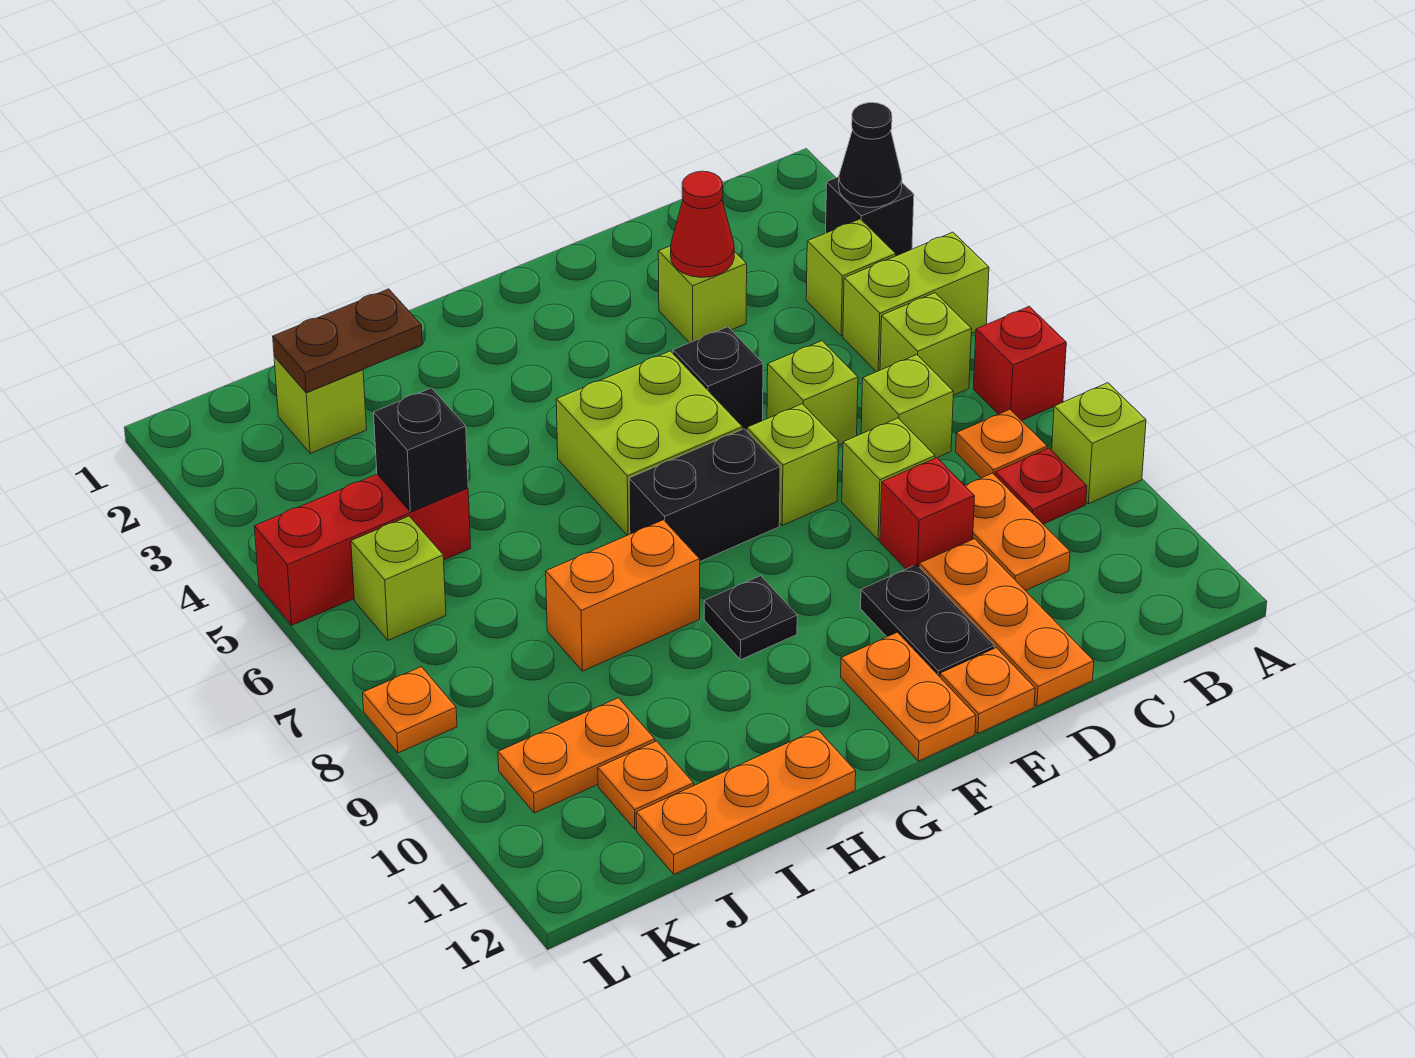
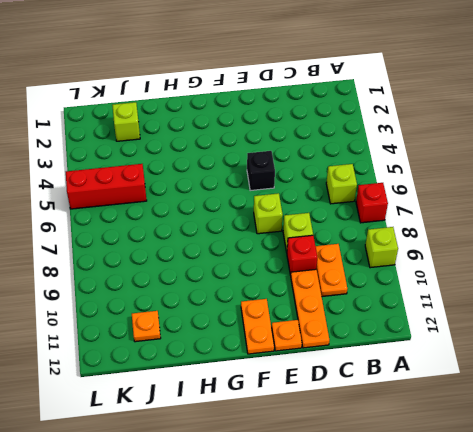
none -> black brick A3 level 1
none -> lime brick A5:B5 level 1
none -> lime brick B4 level 1
none -> orange plate B8 level 1

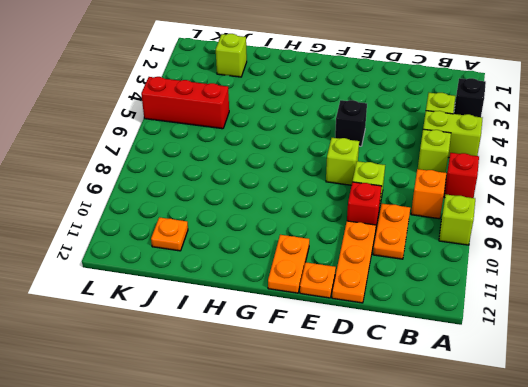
orange brick B8 level 1 -> orange plate B8 level 1
none -> red plate B9 level 1
none -> lime brick C7 level 1
none -> lime brick D3 level 1
none -> lime brick D6 level 1

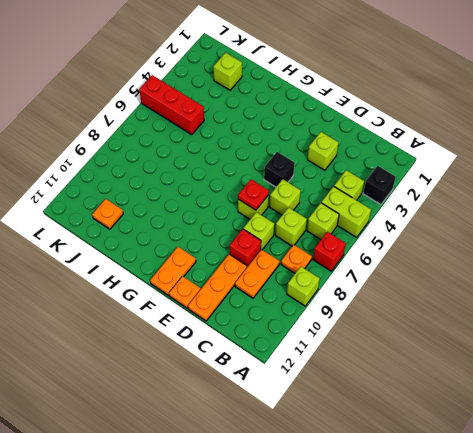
red plate E7 level 2 -> red plate B9 level 1
none -> black plate E10:E11 level 1
none -> lime brick F5:G6 level 1
none -> black brick F7:G7 level 1
none -> black plate G9 level 1

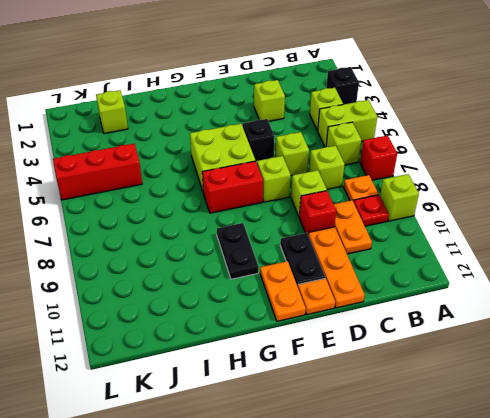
red brick F7:G7 level 1 -> black brick F7:G7 level 1
black plate G9:G10 level 1 -> black plate G9 level 1
none -> orange brick H8:I8 level 1
none -> orange plate H12:J12 level 1
none -> orange plate J10:K10 level 1
none -> orange plate J11 level 1

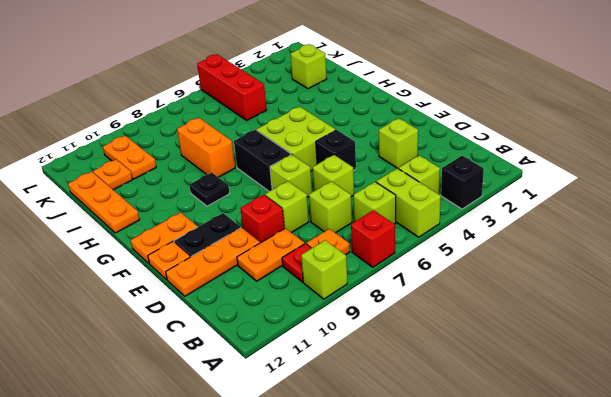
none -> lime brick K6 level 1
none -> orange plate L8 level 1
none -> black cone A3 level 2
none -> red cone D3 level 2

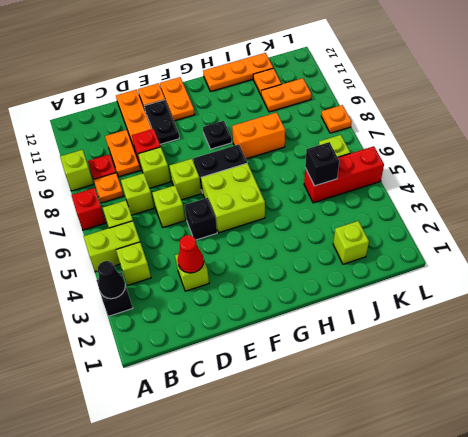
none -> brown plate I2:J2 level 2

